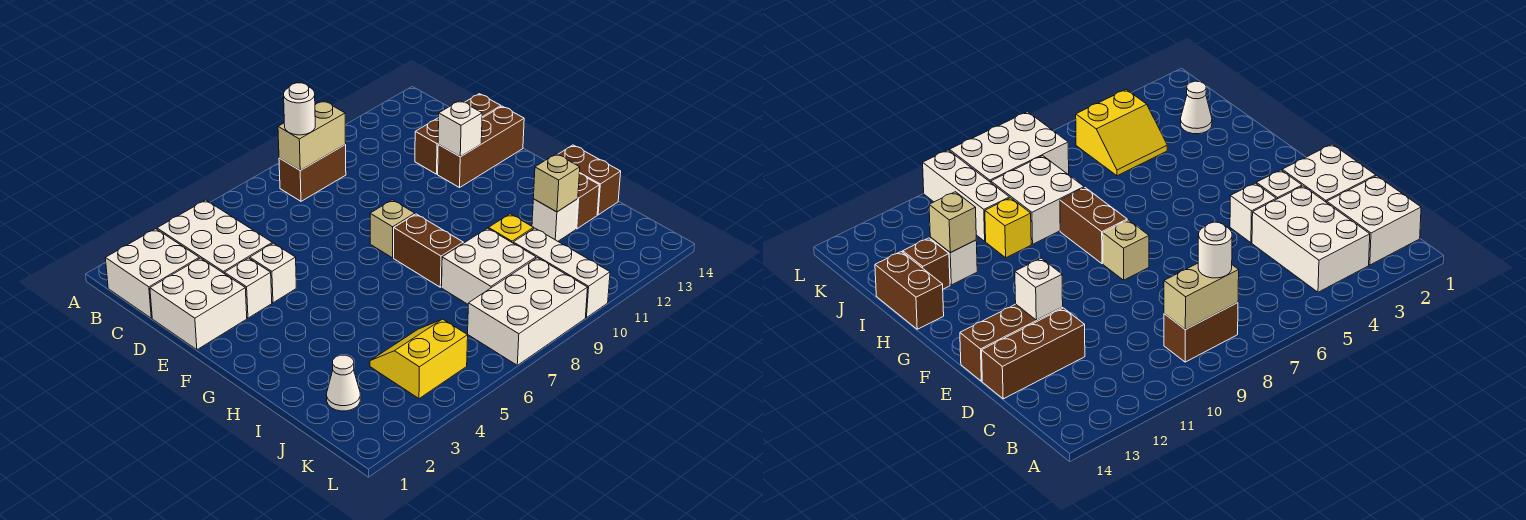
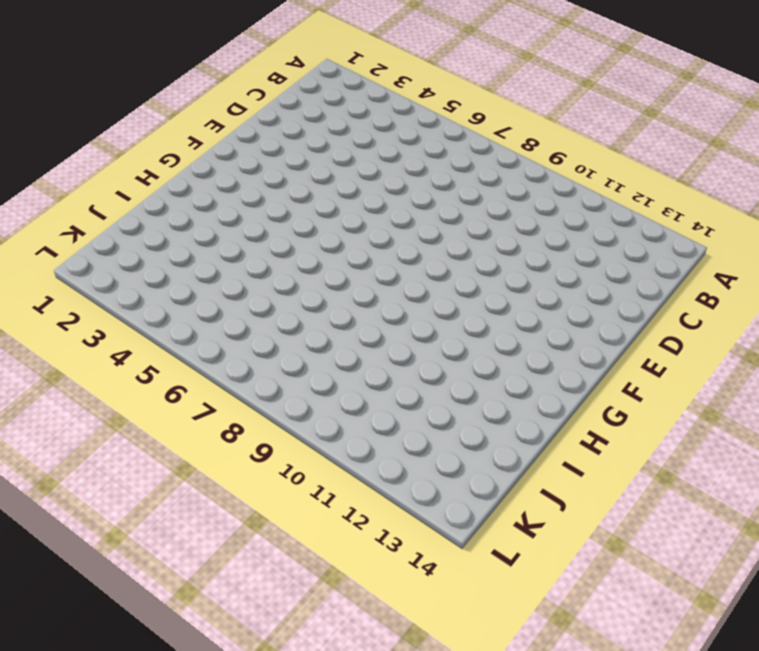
none -> white brick B1:C2 level 1
none -> white brick B3:D4 level 1
none -> brown brick B8:B9 level 1

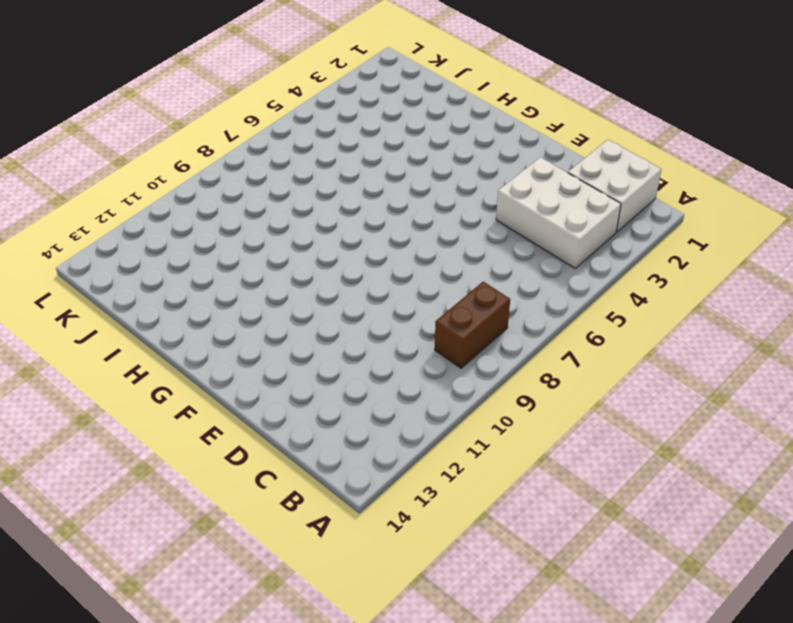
none -> white brick D1:E2 level 1
none -> brown brick D12:D14 level 1
none -> white brick E3 level 1

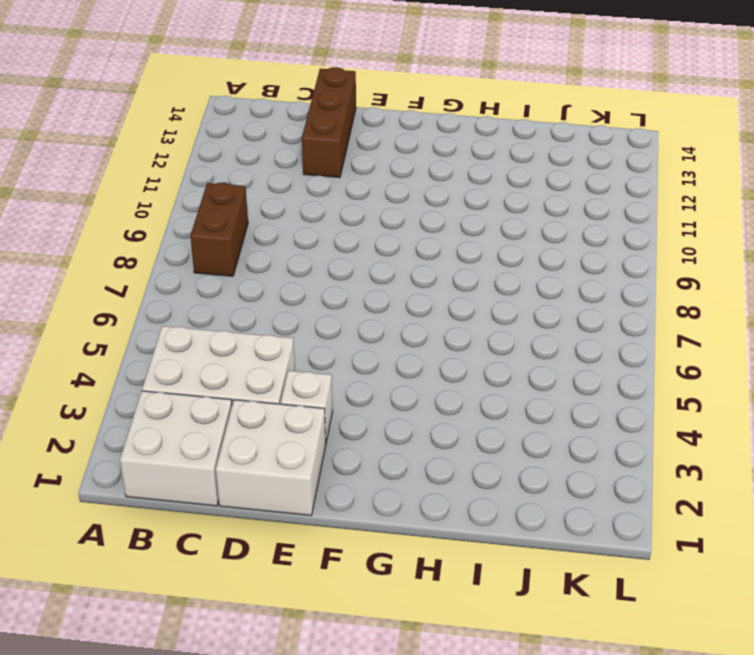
none -> white brick E4 level 1
none -> brown brick E12:E14 level 1
none -> tan brick F8 level 1

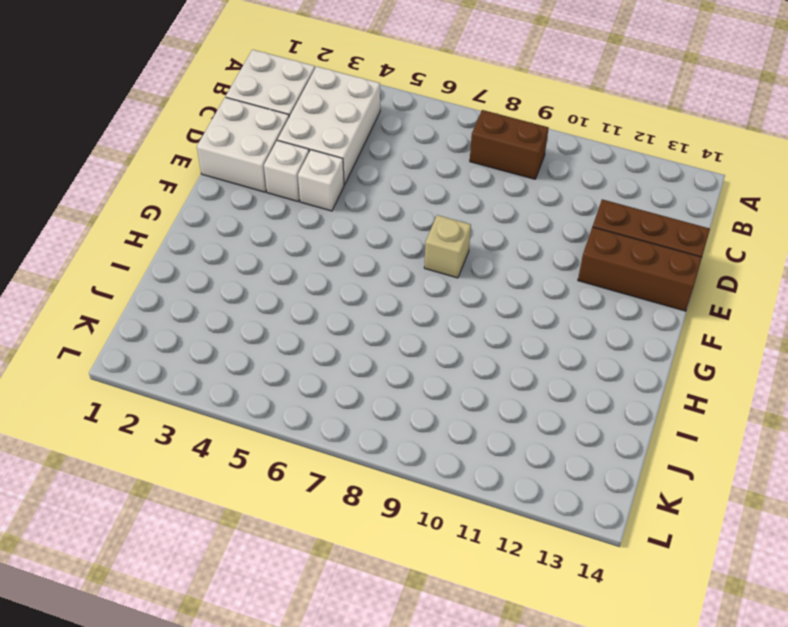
none -> brown brick G8:H8 level 1
none -> brown brick H14:I14 level 1
none -> white brick I8:J9 level 1

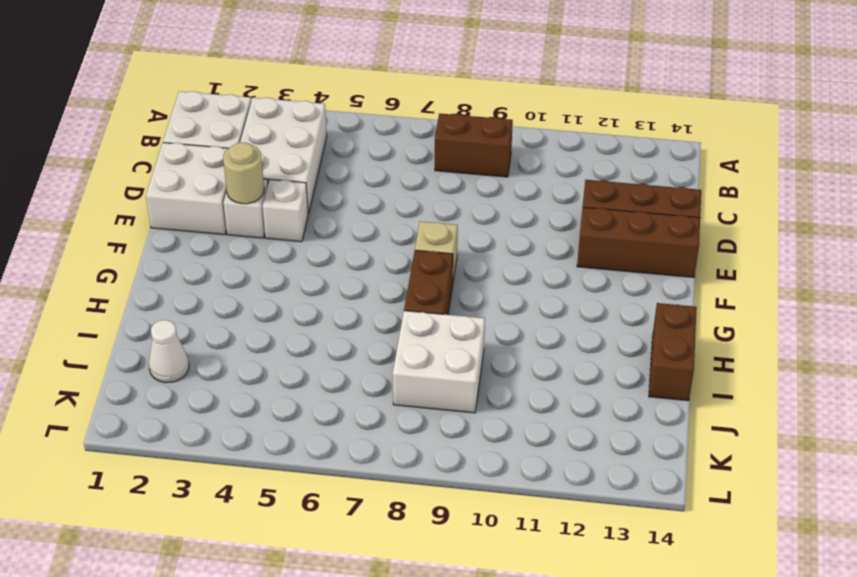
tan round brick E3 level 2 -> none
none -> yellow brick I10 level 1
none -> white brick I12 level 1
none -> brown brick I13 level 1

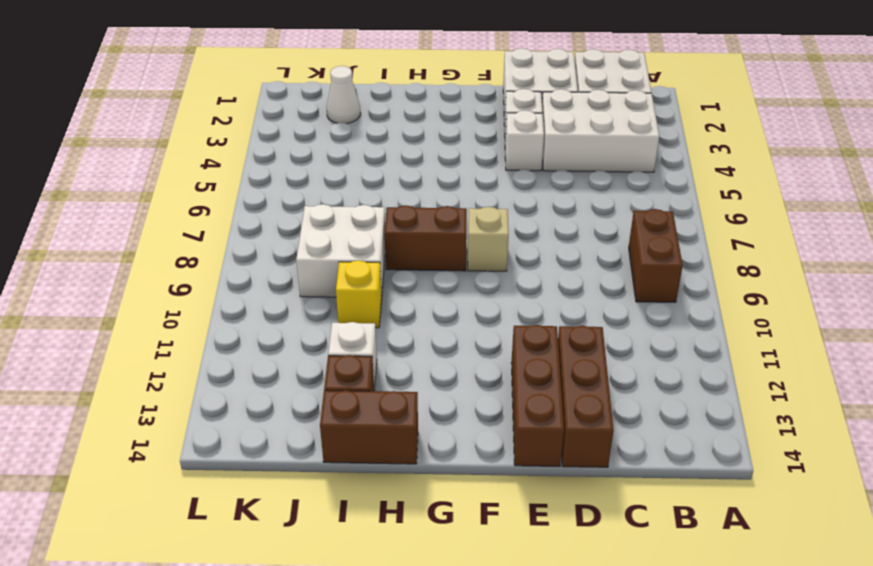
none -> yellow slope J4:K5 level 1 top K
none -> white brick J10:L10 level 1
none -> white brick K7:L9 level 1

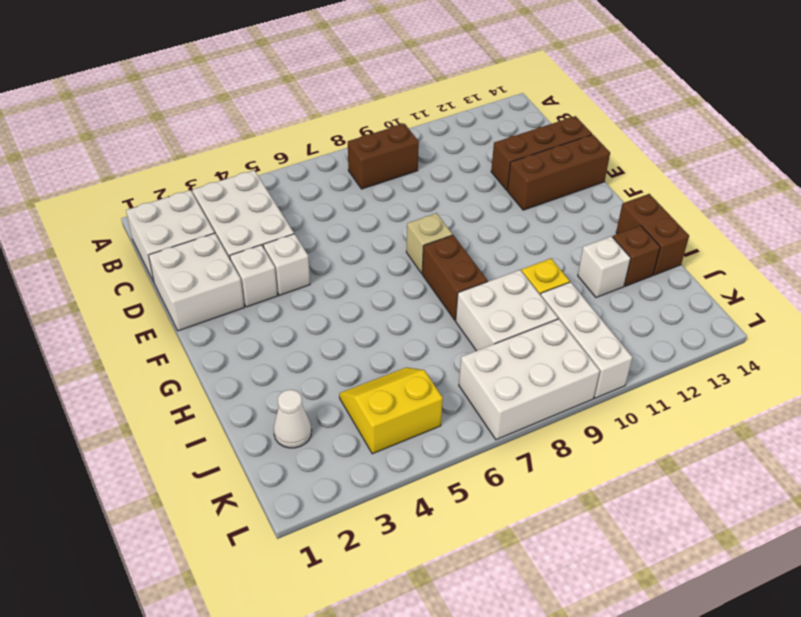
none -> tan brick B8:B9 level 2
none -> white brick E12 level 2
none -> tan brick I12 level 2

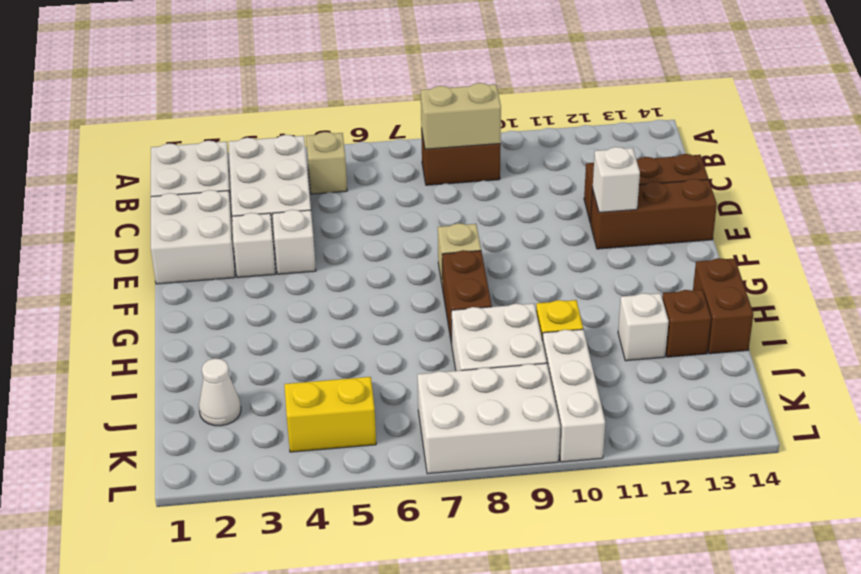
tan brick B5 level 1 -> tan brick I12 level 2
none -> white round brick B8 level 3

